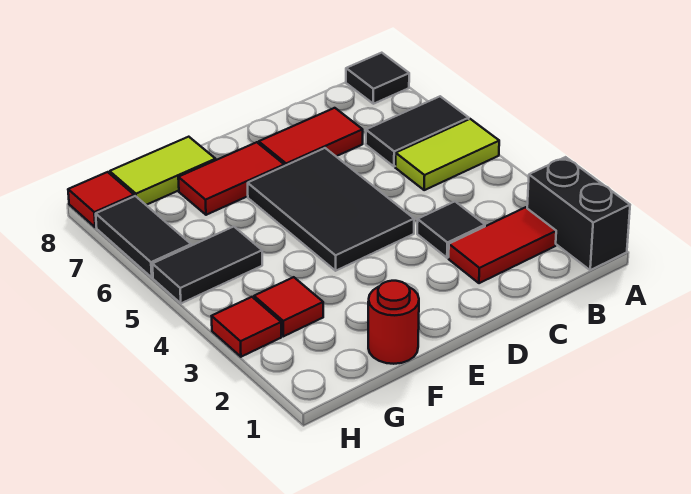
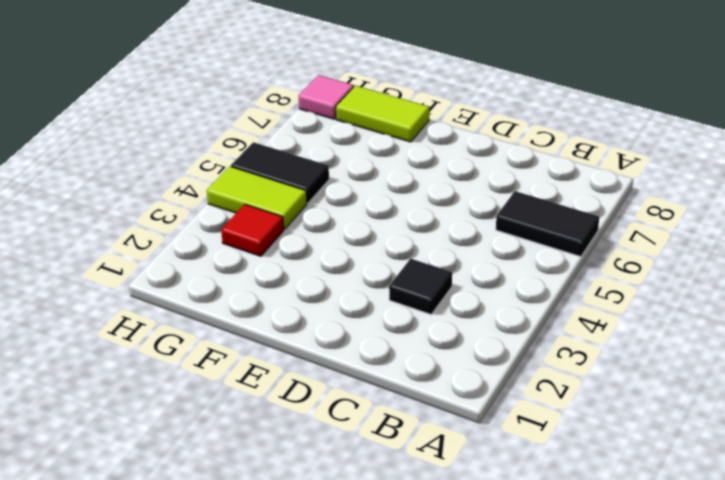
lime tile G4:H4 level 1 -> lime tile A5:B5 level 1
pink tile H8 level 1 -> red tile H8 level 1
none -> black brick A1:A2 level 1
none -> black tile A8 level 1
none -> red tile B2:C2 level 1

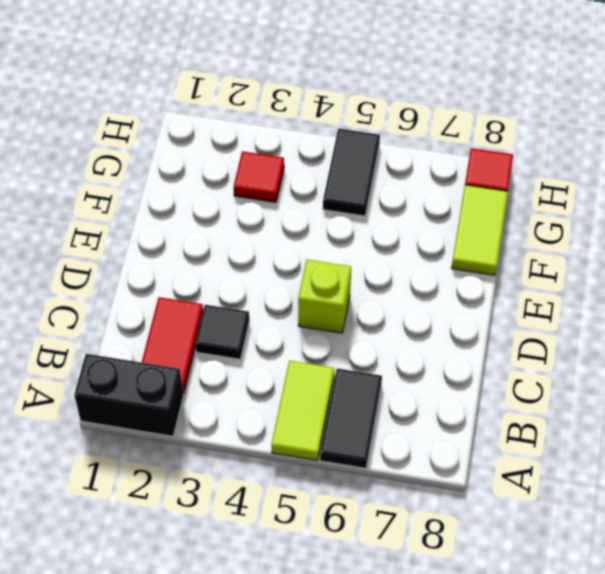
lime brick D5 level 1 -> black tile D4:E6 level 1
none -> black tile A8 level 1
none -> red tile C7:D7 level 1
none -> red tile E7:F7 level 1

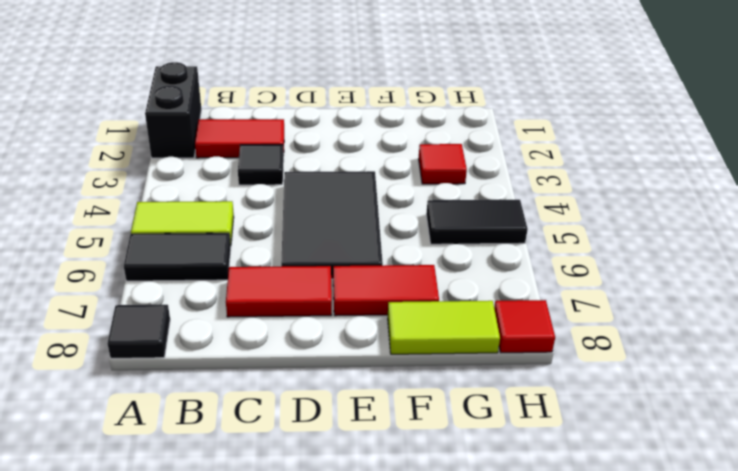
none -> red round brick F1 level 1
none -> red tile H3 level 1
none -> black tile H6:H7 level 1

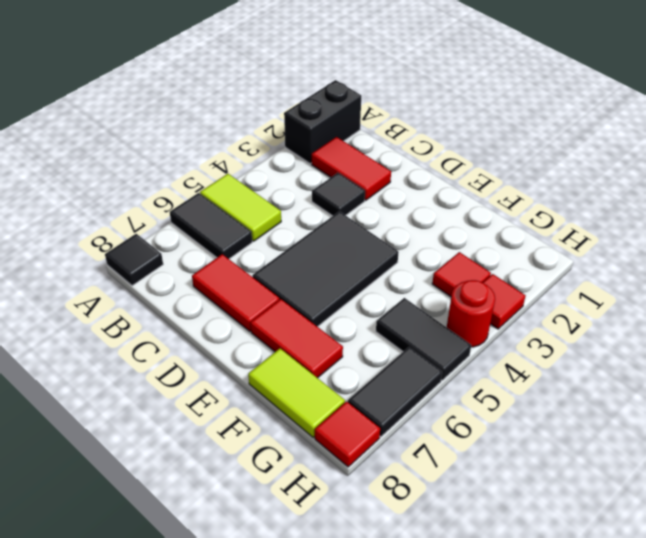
red round brick H4 level 1 -> red round brick F1 level 1

